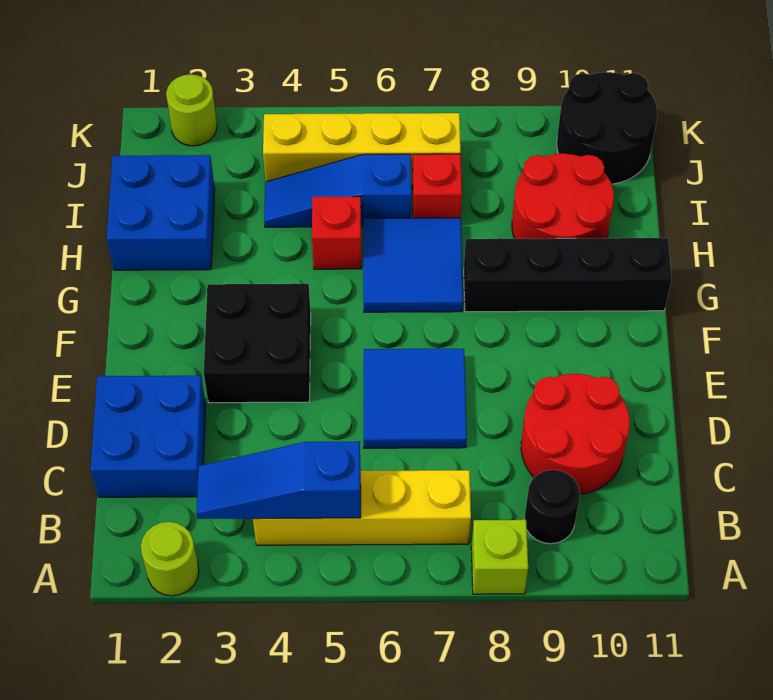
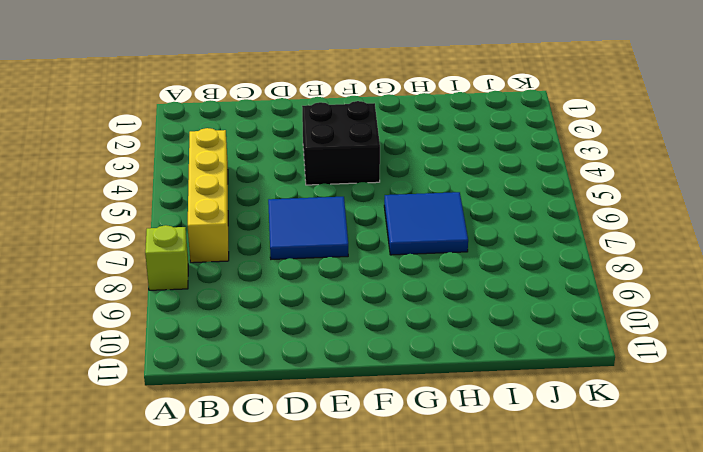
none -> lime round brick A2 level 1
none -> black round brick B9 level 1
none -> blue brick C1:D2 level 1

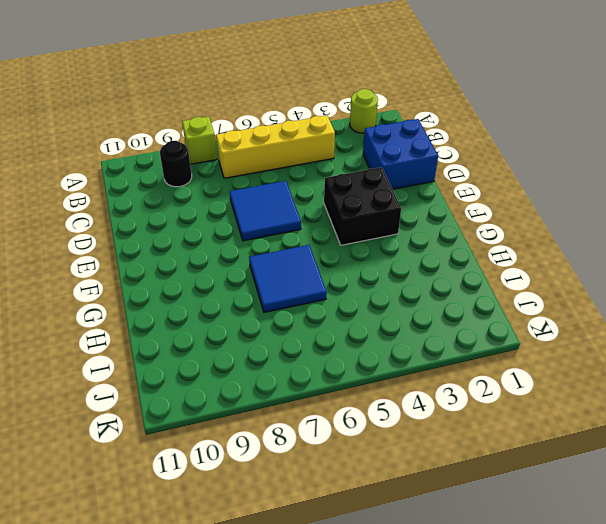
none -> red round brick C9:D10 level 1
none -> black brick G8:G11 level 1
none -> blue brick H1:I2 level 1

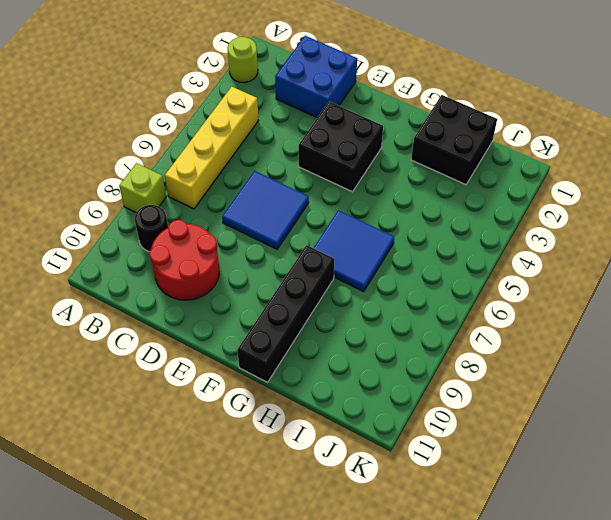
black brick H1:I2 level 1 -> blue brick H1:I2 level 1
none -> red brick H5 level 1
none -> red round brick H9:I10 level 1
none -> blue slope I4:I6 level 1 top 6

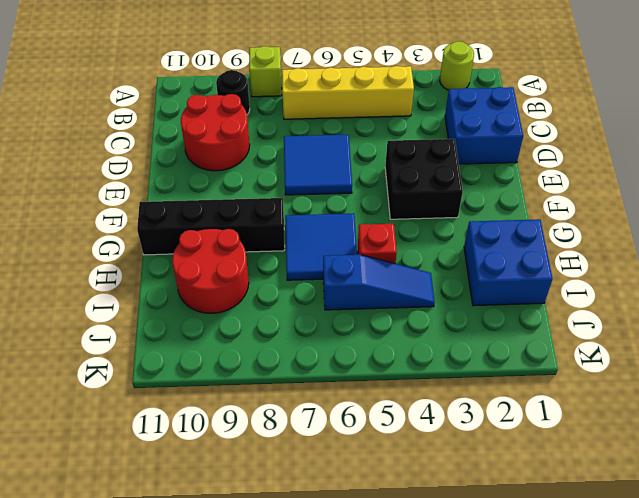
none -> red brick I7 level 1
none -> yellow brick J4:J7 level 1
none -> black round brick J10:K11 level 1

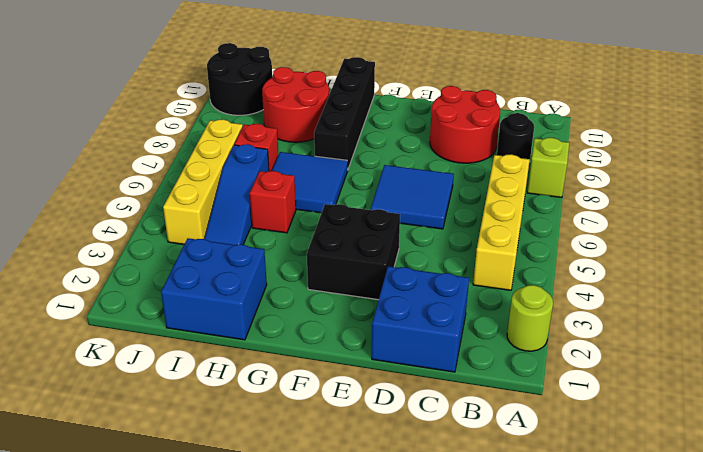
none -> lime round brick K2 level 1
none -> blue slope B3:B5 level 2 top 5

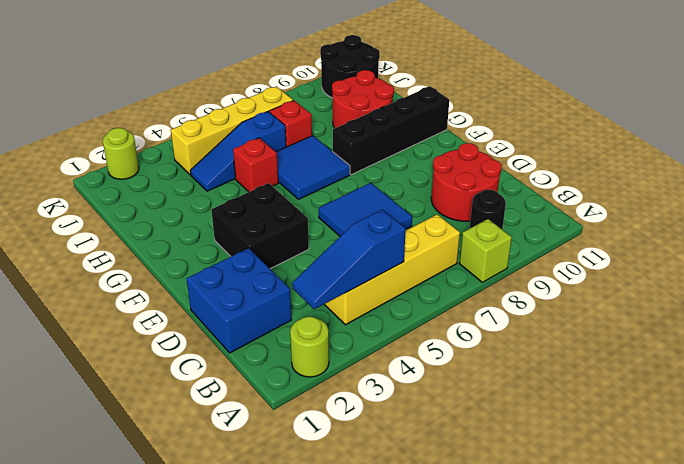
none -> blue brick H1:I2 level 1

